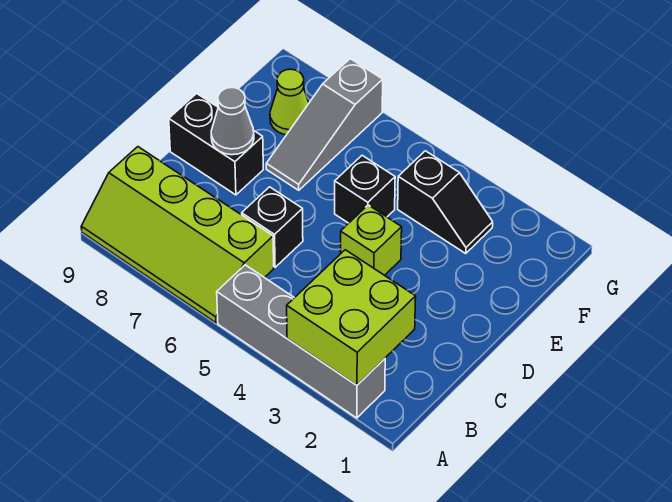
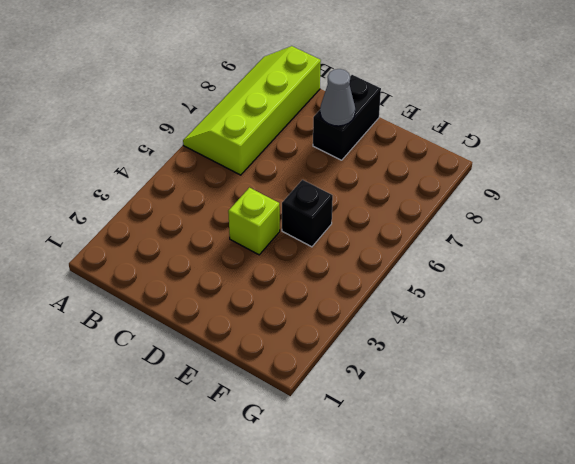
none -> grey brick A2:A5 level 1
none -> black brick C6 level 1

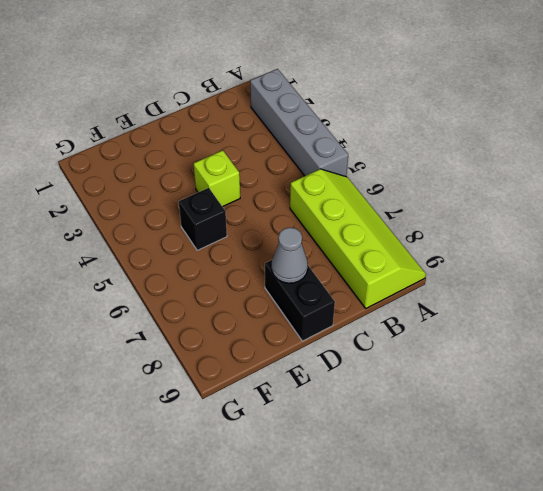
none -> black brick C6 level 1
none -> grey slope E7:G7 level 1 top G

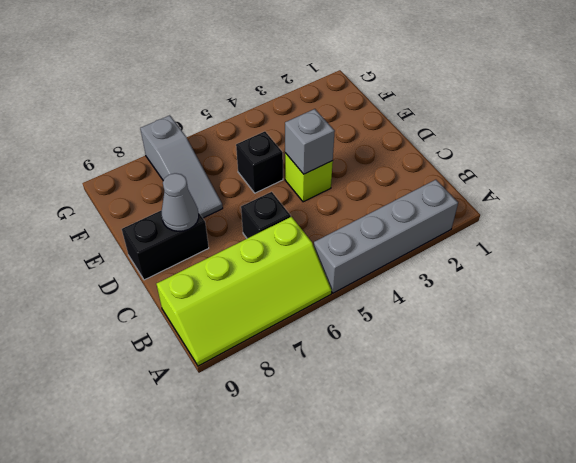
grey brick D4 level 2 -> none
none -> black slope F3:F4 level 1 top 4
none -> lime cone F8 level 1

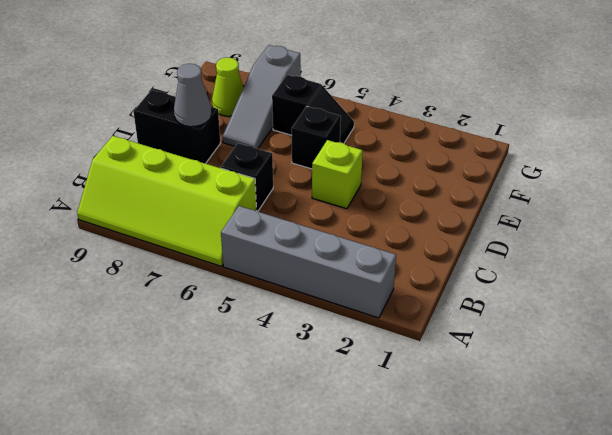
black slope F5:F6 level 1 top 6 -> black slope F3:F4 level 1 top 4
none -> lime brick A2:B3 level 2

